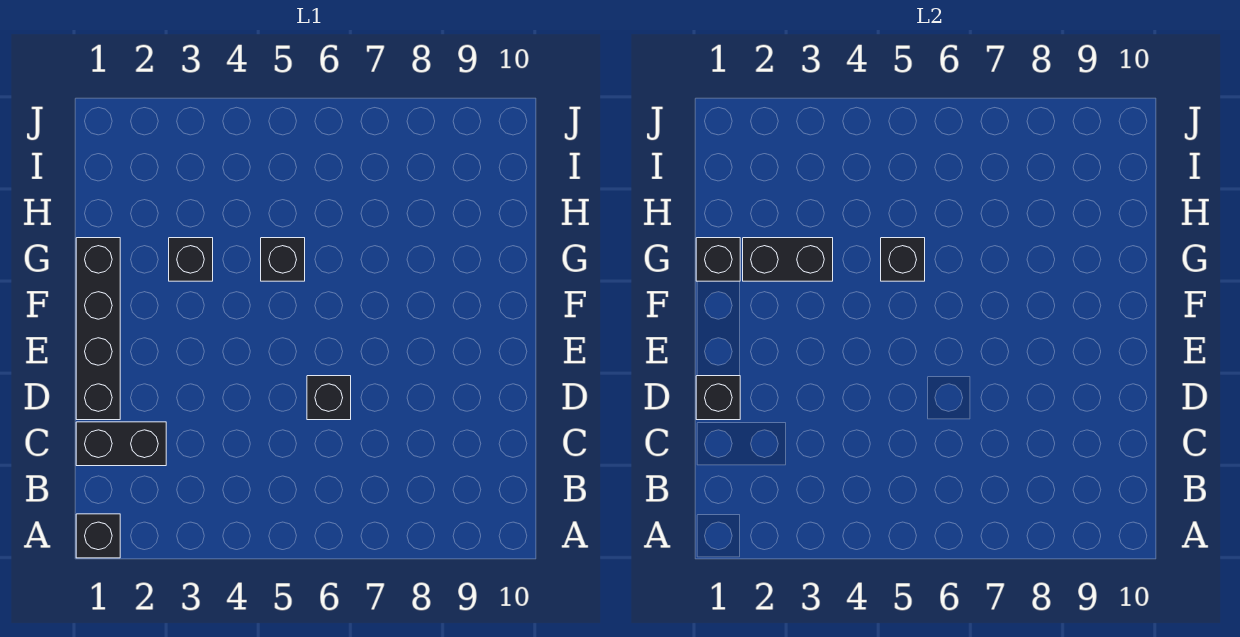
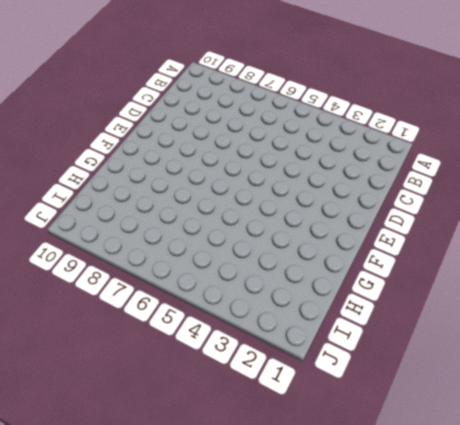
none -> black brick A1 level 1
none -> black brick C1:C2 level 1

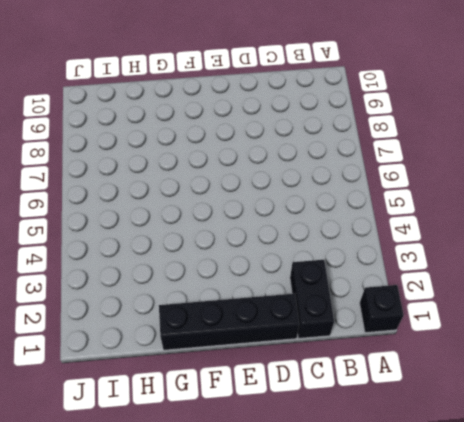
none -> black brick D6 level 1
none -> black brick G3 level 1

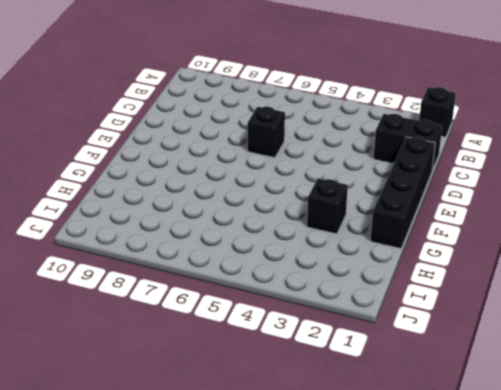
none -> black brick G5 level 1
none -> black brick D1 level 2

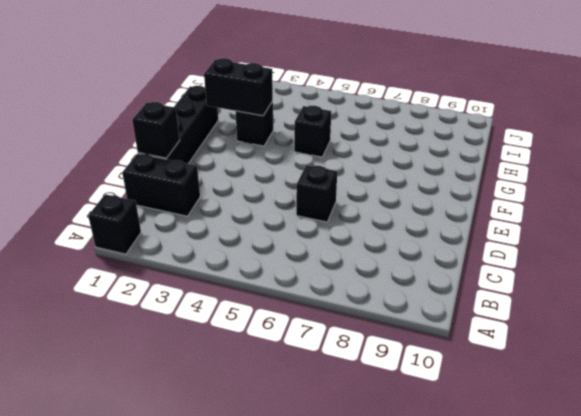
none -> black brick G1 level 2
none -> black brick G5 level 2

